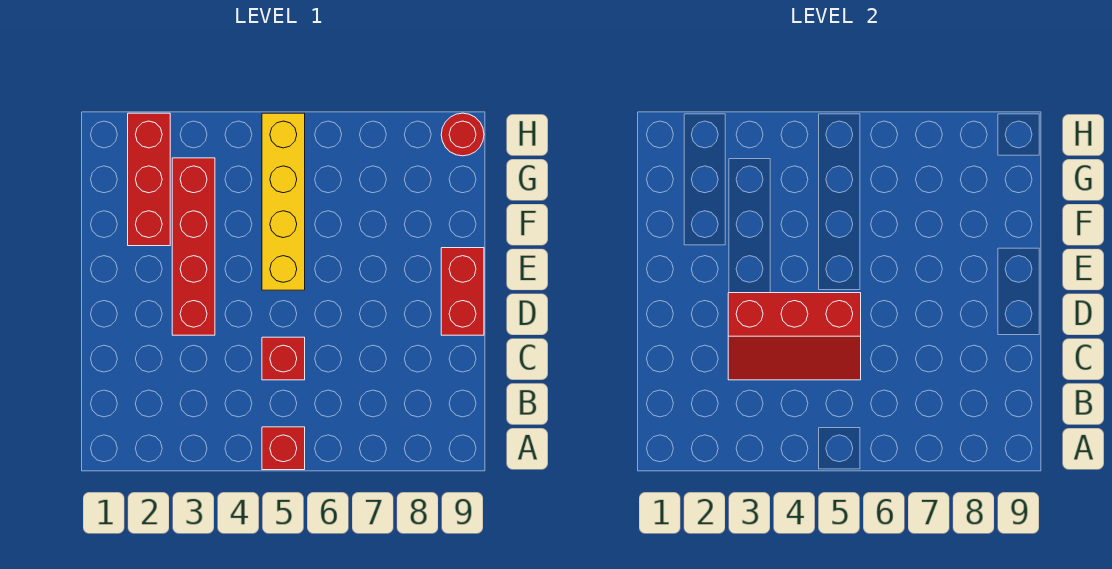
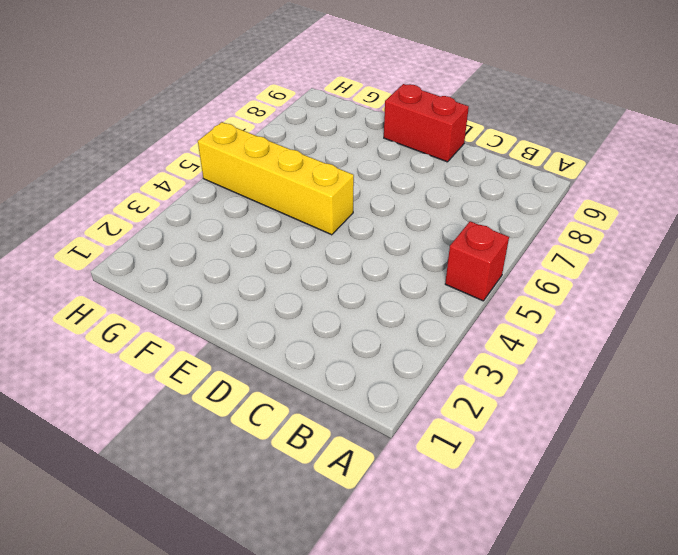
none -> red brick C5 level 1
none -> red brick D3:G3 level 1

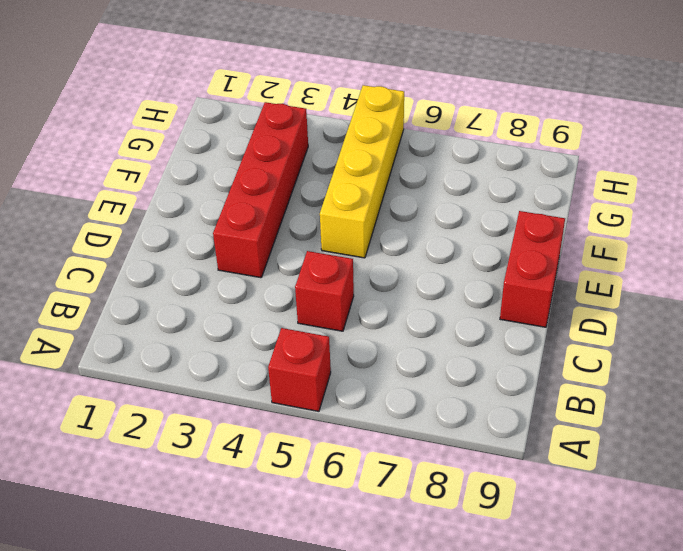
none -> red brick F2:H2 level 1
none -> red round brick H9 level 1

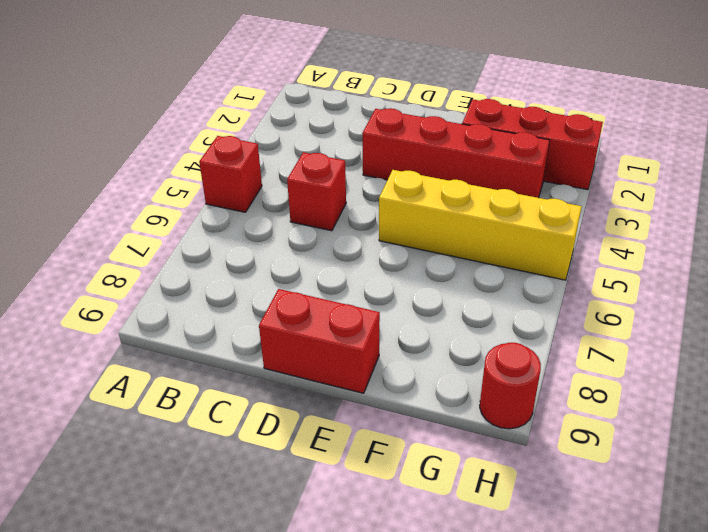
none -> red slope C3:D5 level 2 top D

